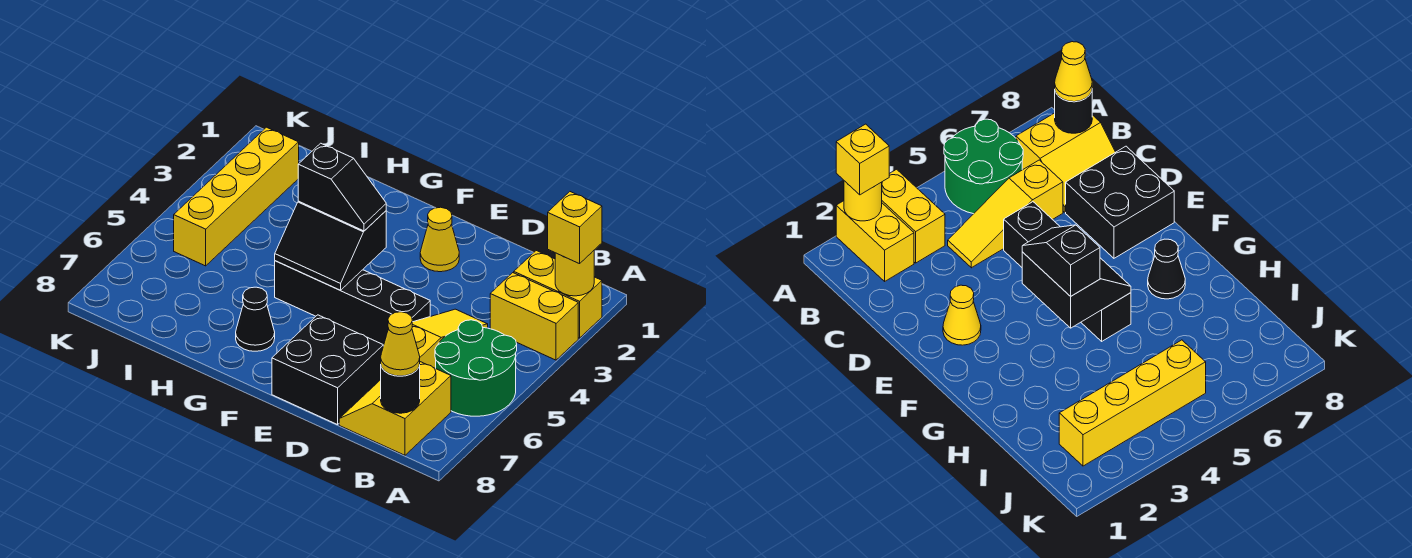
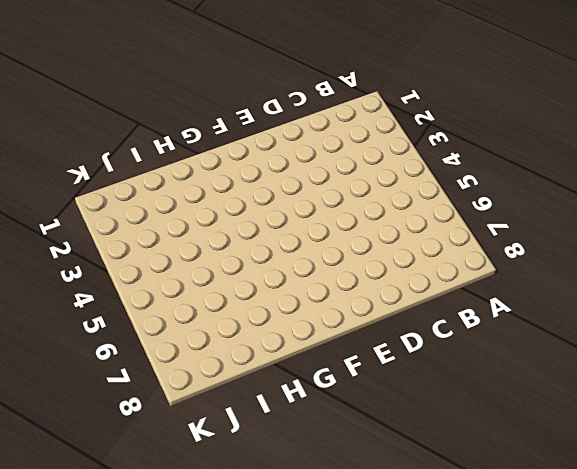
none -> yellow brick A2:B2 level 1
none -> yellow brick A3:B3 level 1
none -> green round brick A5:B6 level 1

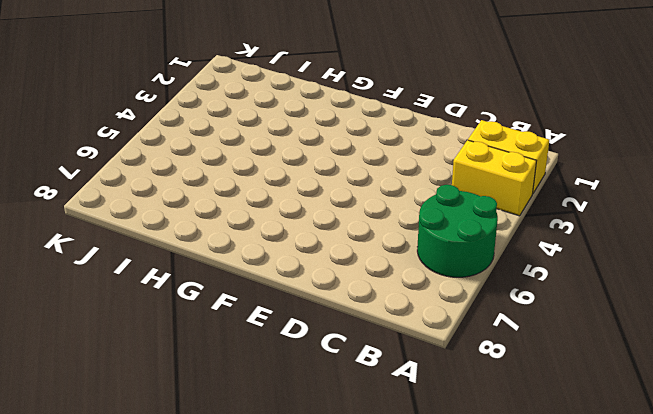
none -> yellow slope B7:C8 level 1 top B
none -> yellow slope C4:C6 level 1 top 6
none -> black brick D5:G5 level 1

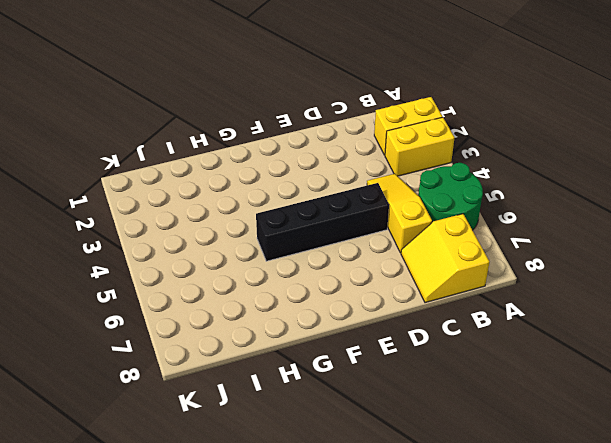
none -> black brick D7:E8 level 1
none -> yellow cone E2 level 1
none -> black cone G7 level 1

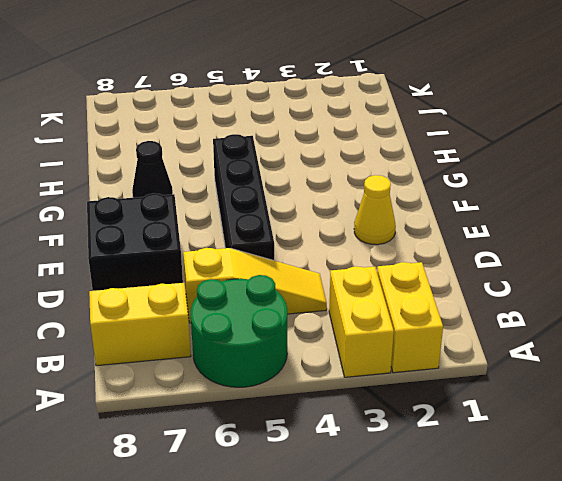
none -> yellow brick J2:J5 level 1
none -> yellow round brick A2 level 2
none -> black round brick B8 level 2

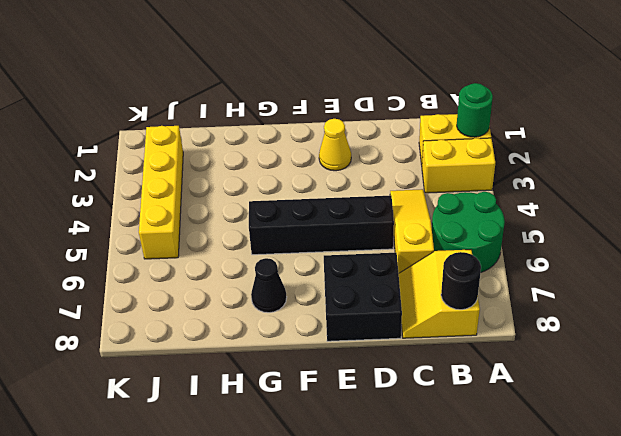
green round brick A2 level 2 -> yellow round brick A2 level 2
none -> black slope F4:G5 level 2 top 4
none -> yellow brick A2 level 3
none -> yellow cone B8 level 3

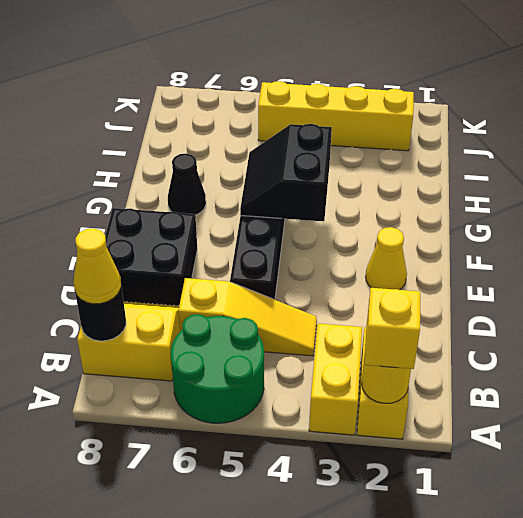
none -> black slope F4:G4 level 3 top G

